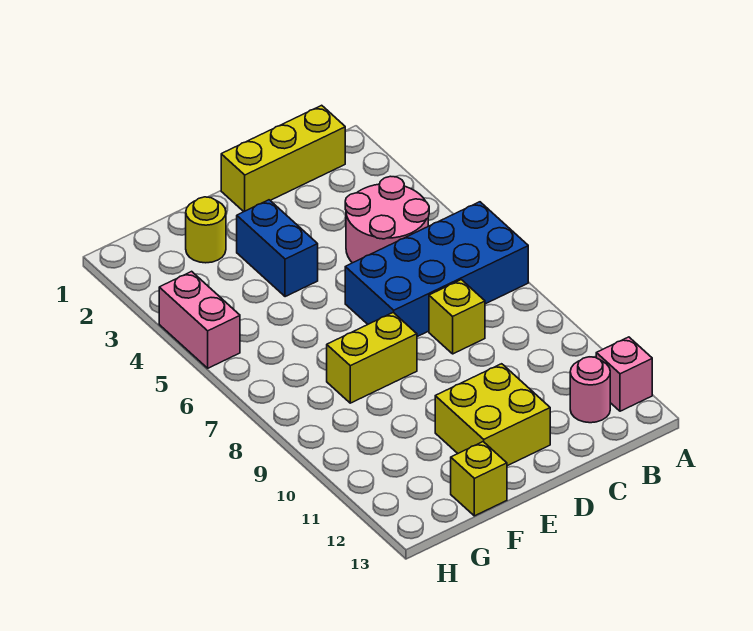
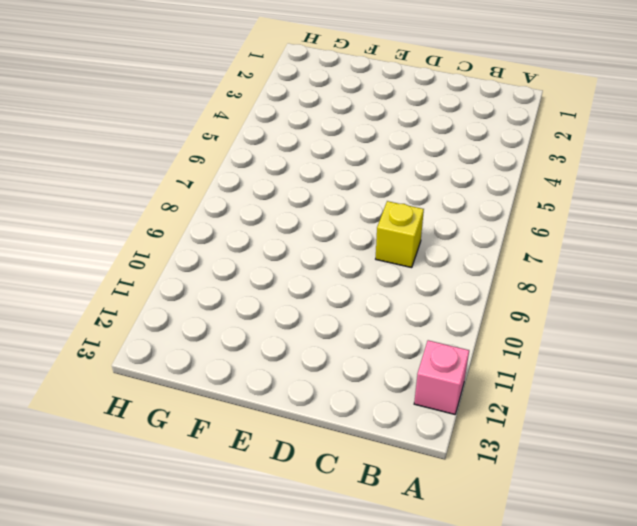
none -> blue brick A6:D7 level 1
none -> yellow brick B1:D1 level 1
none -> pink round brick B4:C5 level 1

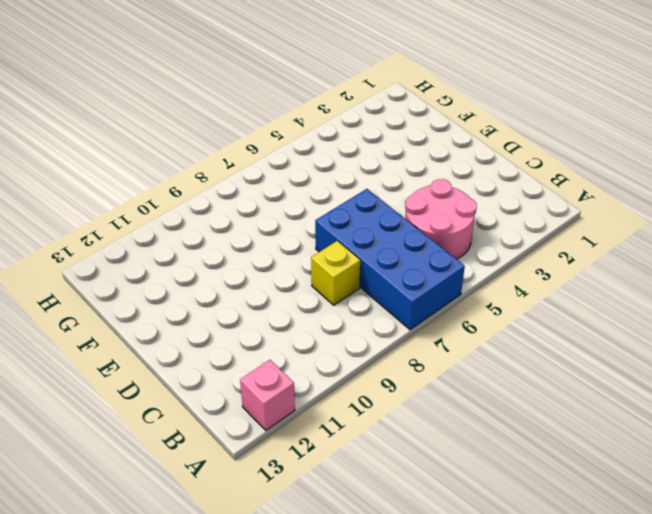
none -> yellow brick B1:D1 level 1
none -> pink round brick B12 level 1
none -> yellow brick D11:E12 level 1

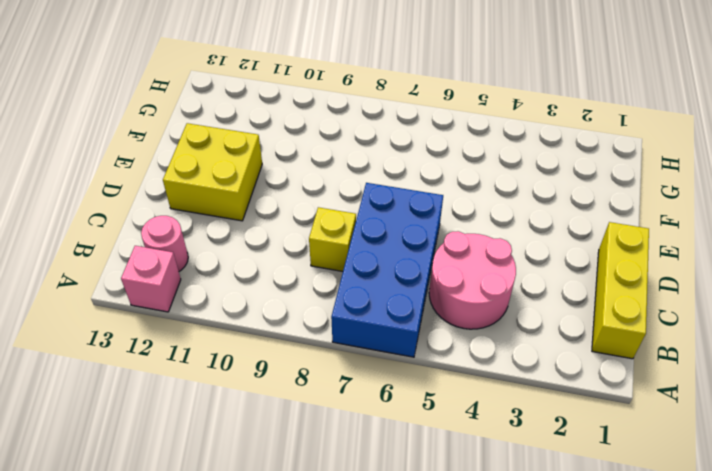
none -> blue brick E3:E4 level 1
none -> yellow brick E8:F8 level 1
none -> yellow round brick F2 level 1

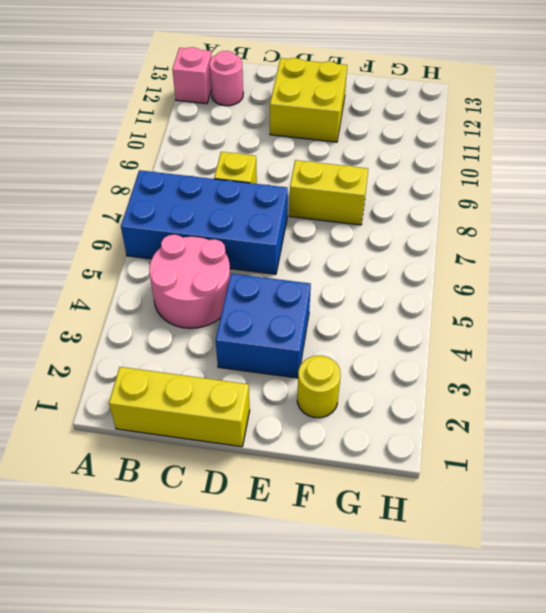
blue brick D3:E4 level 1 -> blue brick E3:E4 level 1
none -> yellow brick F13 level 1
none -> pink brick H4:H5 level 1

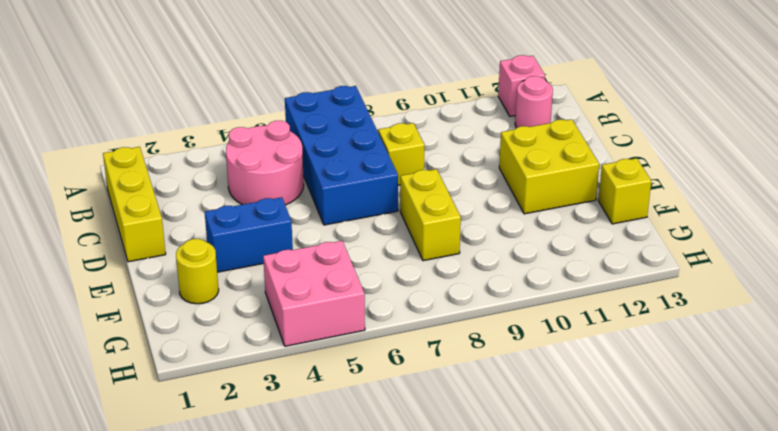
pink brick G4:H5 level 1 -> pink brick H4:H5 level 1

